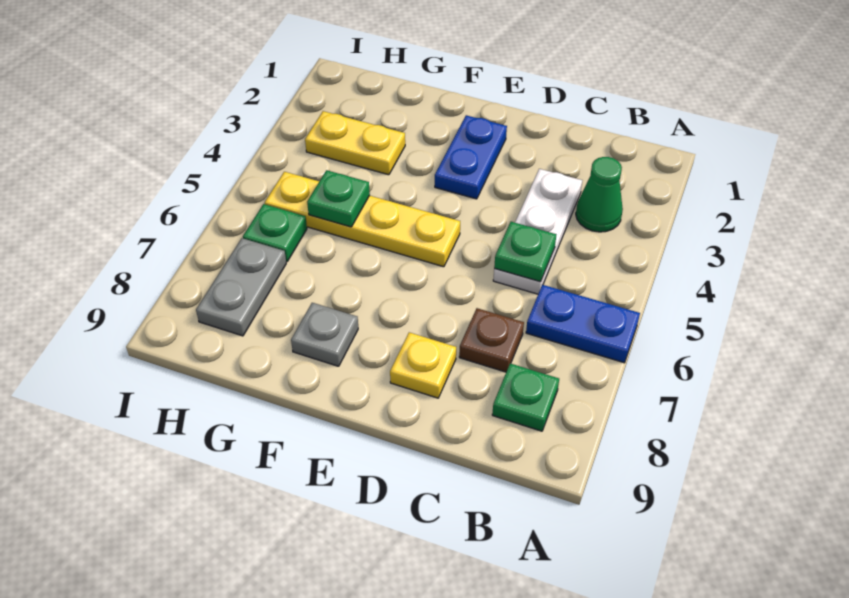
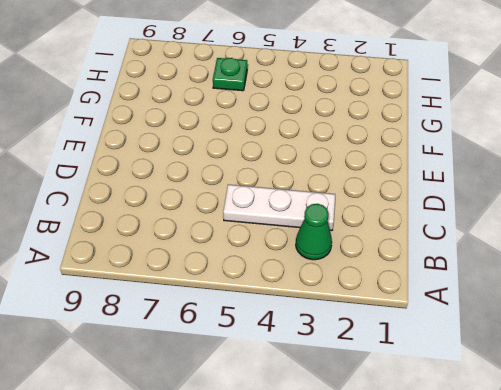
none -> blue plate A6:B6 level 1
none -> green plate B8 level 1
none -> brown plate C7 level 1

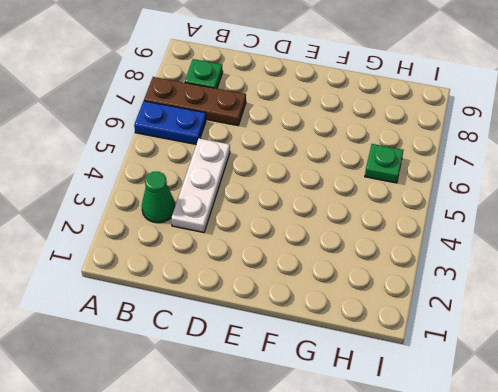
brown plate A7:C7 level 1 -> brown plate C7 level 1
none -> yellow plate D8 level 1
none -> blue plate E2:E3 level 1
none -> yellow plate E5:H5 level 1

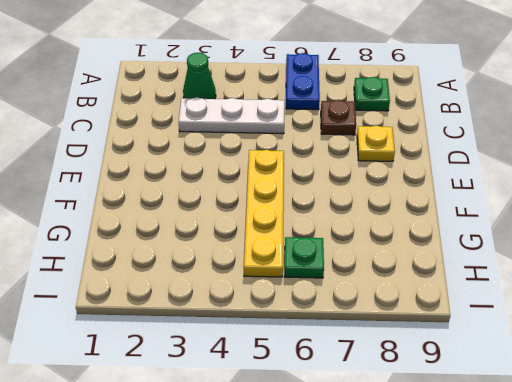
none -> blue plate E2:E3 level 1
none -> grey plate F8 level 1
none -> yellow plate G3:H3 level 1

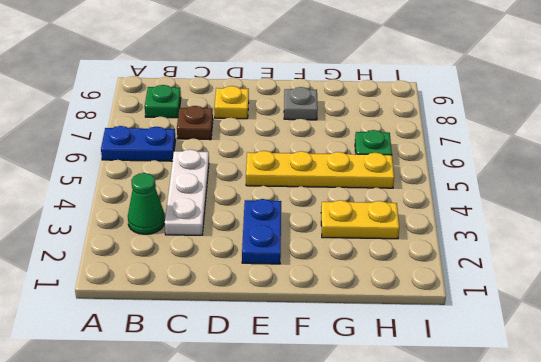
none -> grey plate H7:H8 level 1
none -> green plate C5 level 2
none -> green plate G5 level 2

